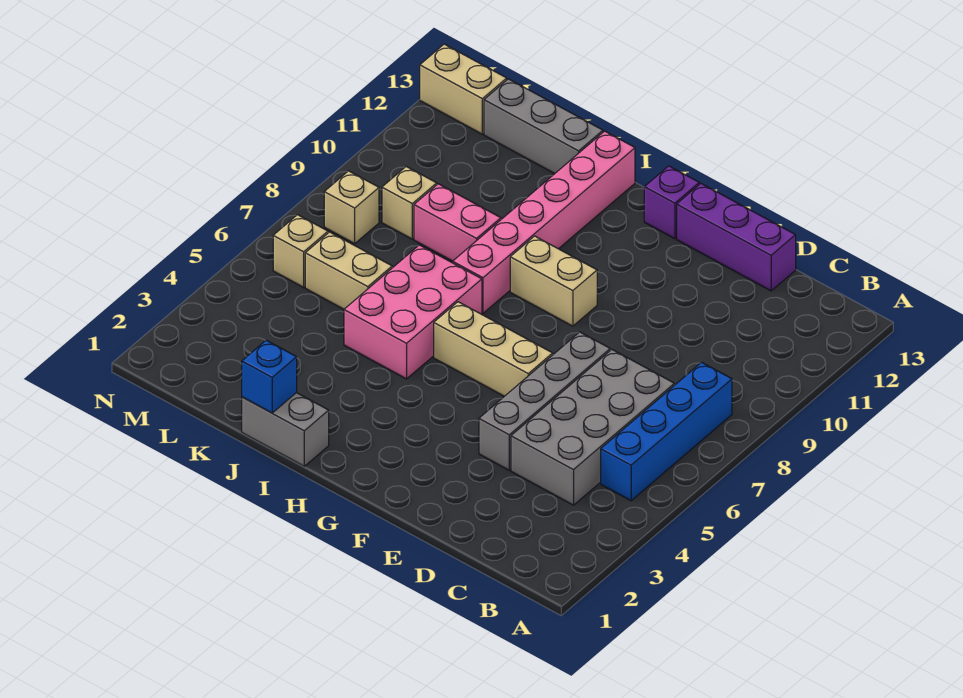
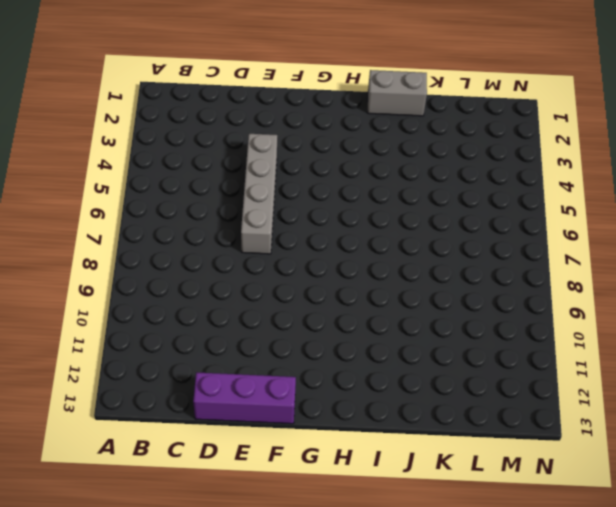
none -> blue brick B5:B8 level 1
none -> grey brick C4:D7 level 1
none -> tan brick F6:H6 level 1

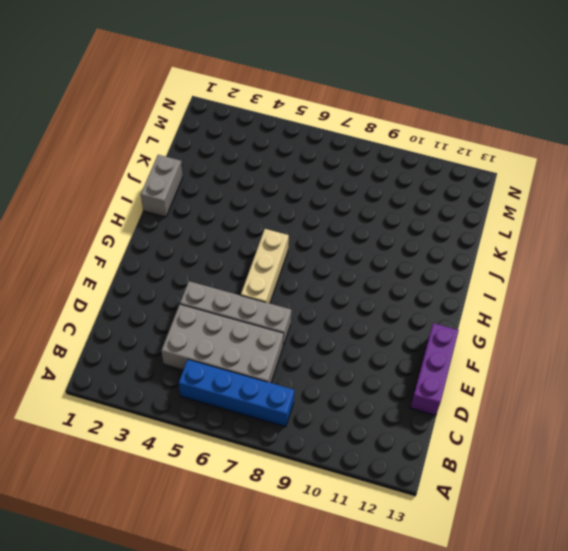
none -> tan brick G9:H9 level 1
none -> purple brick G13 level 1
none -> pink brick I5:J7 level 1

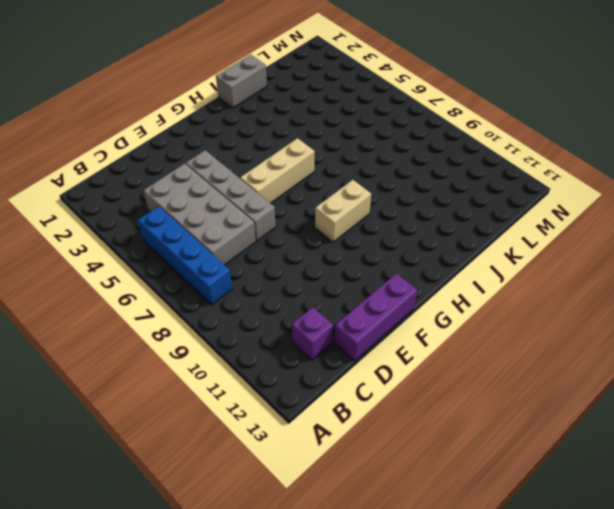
purple brick C12 level 1 -> purple brick G13 level 1
none -> pink brick I5:J7 level 1
none -> pink brick I8:I13 level 1
none -> pink brick J9:K9 level 1

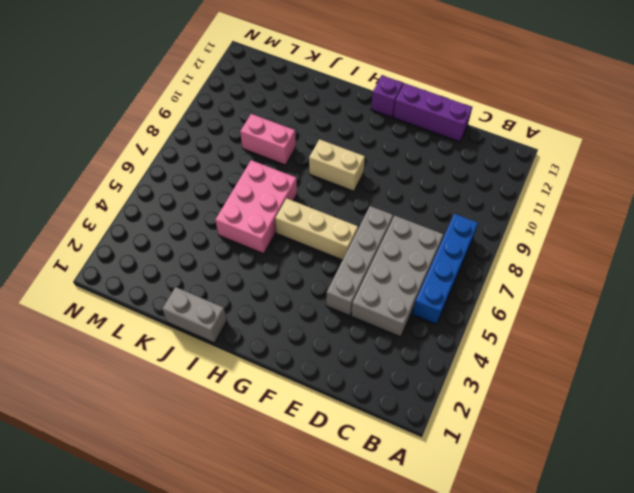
none -> pink brick I8:I13 level 1
none -> grey brick J13:L13 level 1
none -> tan brick K6:L6 level 1

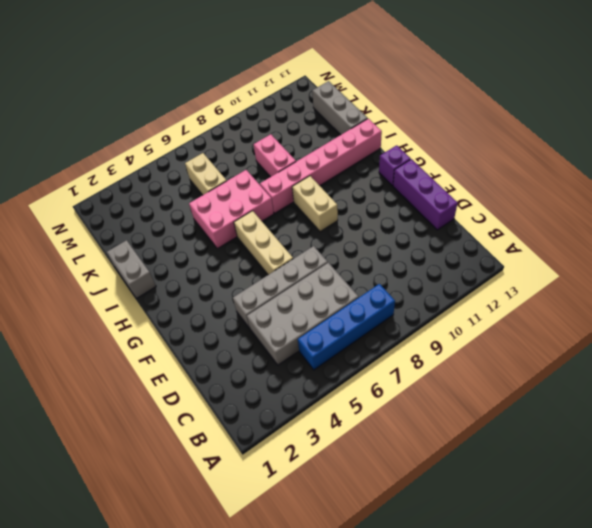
none -> tan brick L9 level 1
none -> tan brick M6 level 1
none -> tan brick M8 level 1

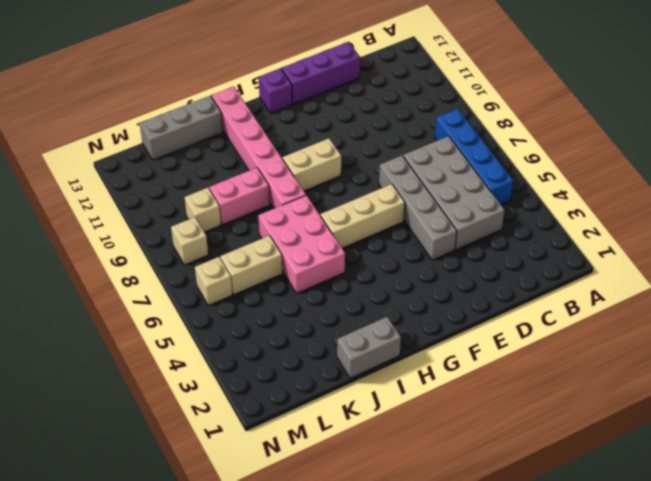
none -> tan brick M13:N13 level 1
none -> blue brick J1 level 2

